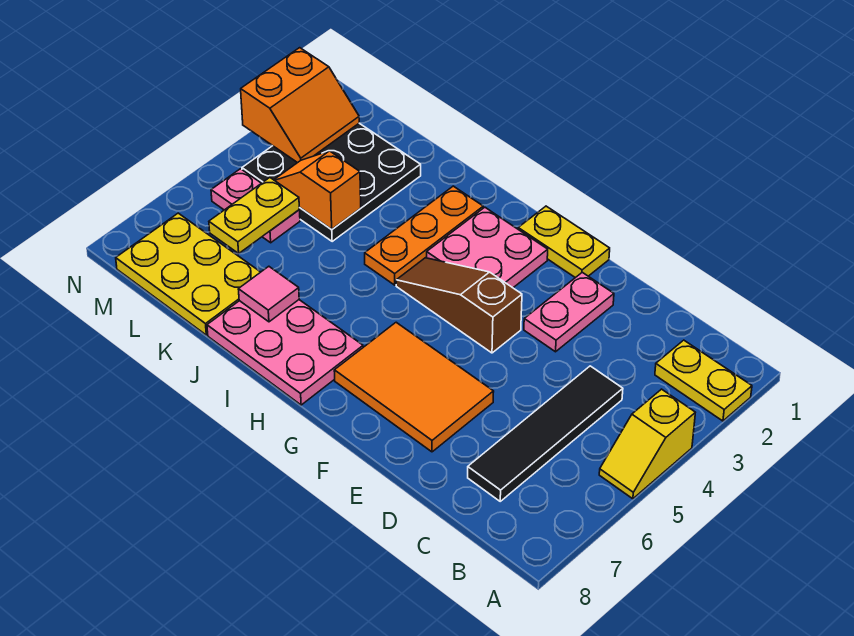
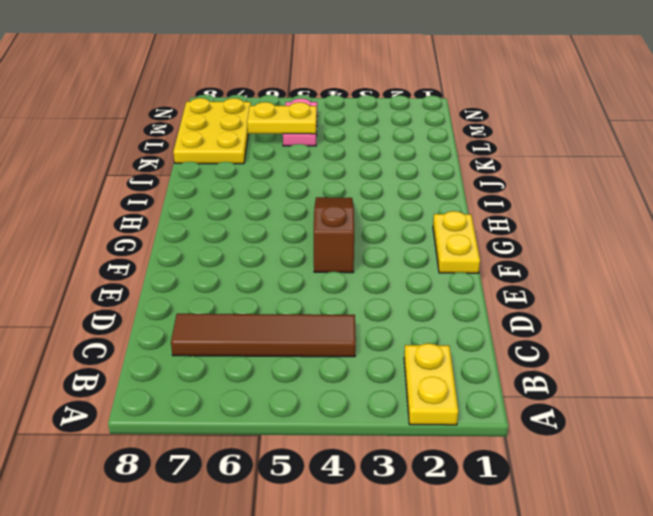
brown tile C4:C7 level 1 -> black tile C4:C7 level 1
none -> yellow slope A4:A5 level 1 top 4
none -> pink plate E2:E3 level 1
none -> orange tile E6:G7 level 1

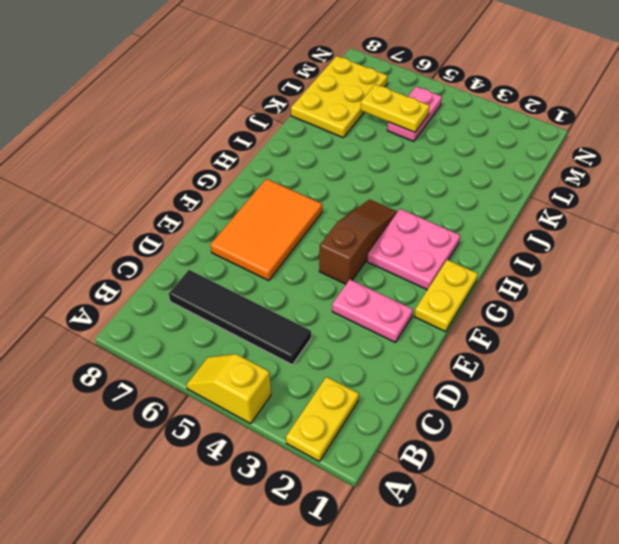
none -> pink plate H7:J8 level 1
none -> orange plate I2:I4 level 1
none -> black plate K2:M4 level 1

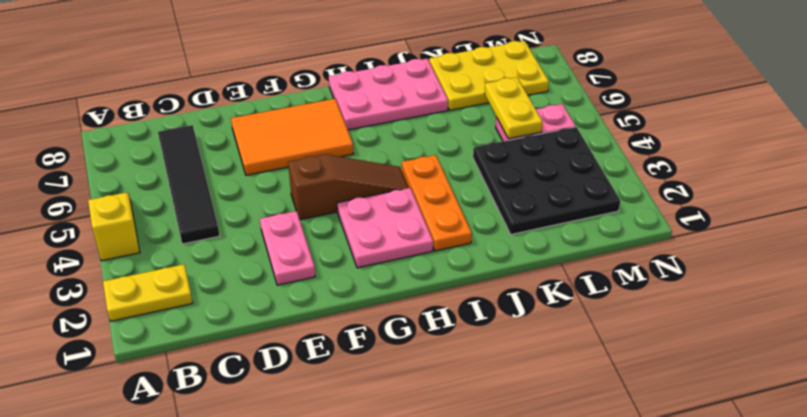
none -> yellow plate F1:G1 level 1
none -> pink tile J7 level 2
none -> orange slope K4:L4 level 2 top K

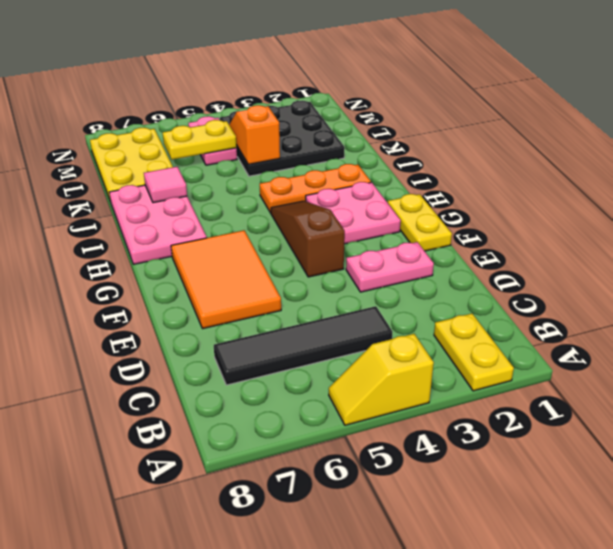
none -> orange slope M2:N3 level 2 top N

